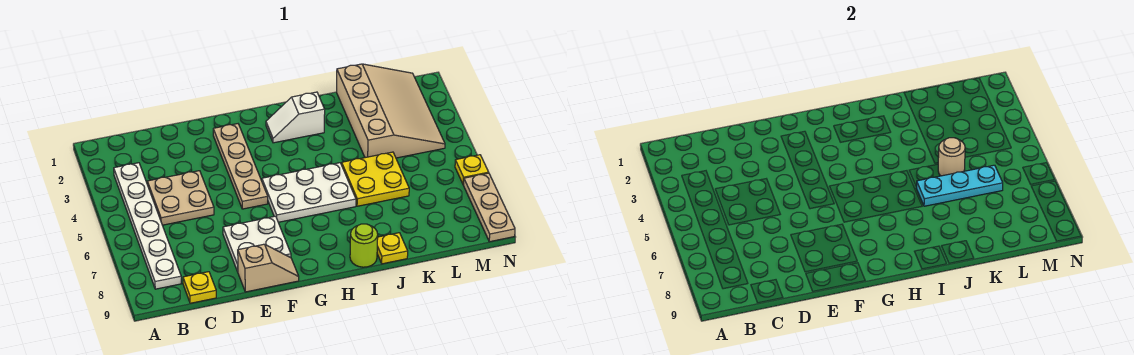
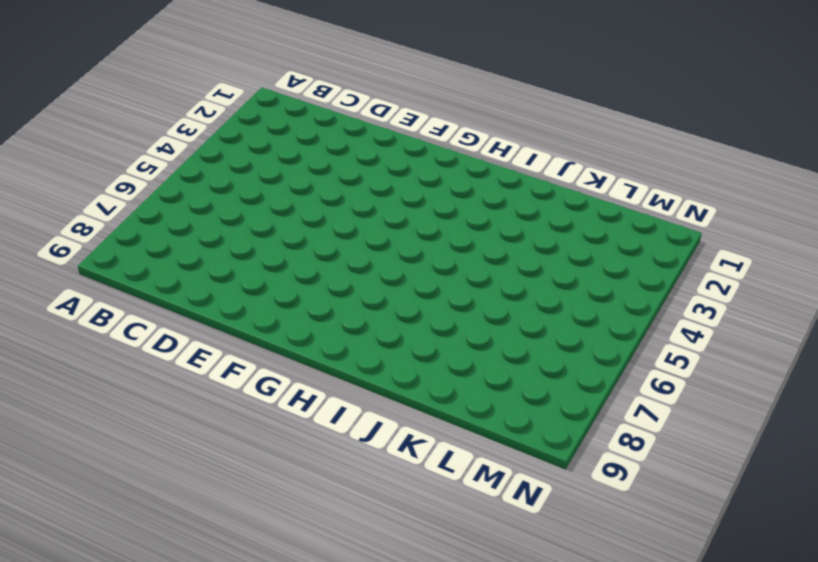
none -> white plate B3:B8 level 1
none -> tan plate C4:D5 level 1
none -> yellow plate C9 level 1

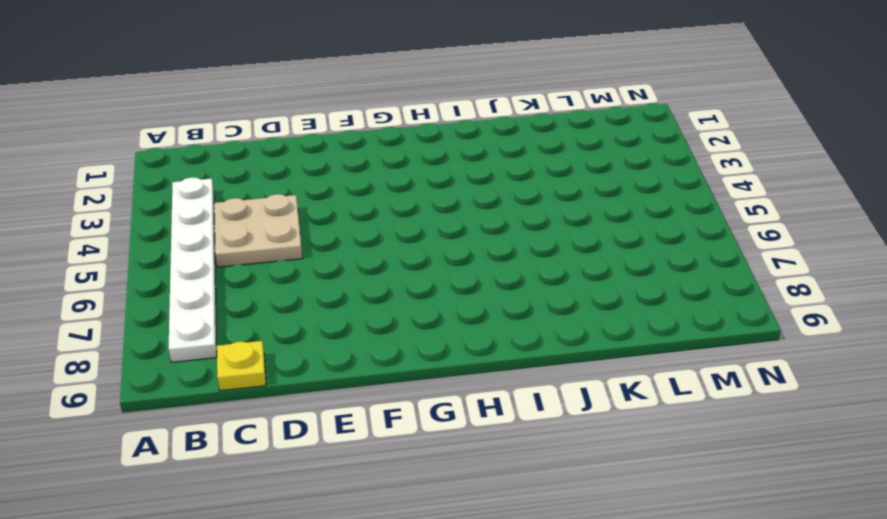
none -> white plate E7:F8 level 1
none -> tan slope E9:F9 level 1 top E
none -> tan plate F2:F5 level 1

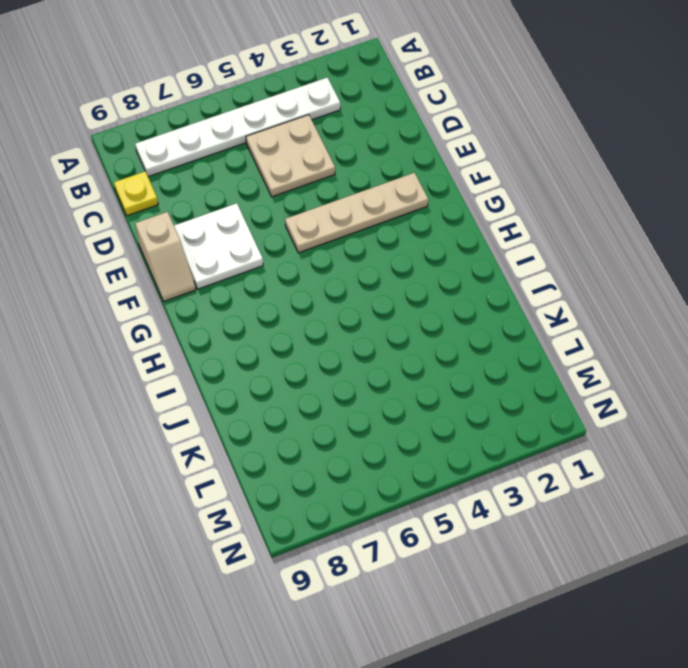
none -> white plate G5:I6 level 1
none -> white slope H2:I2 level 1 top I
none -> lime round brick I9 level 1

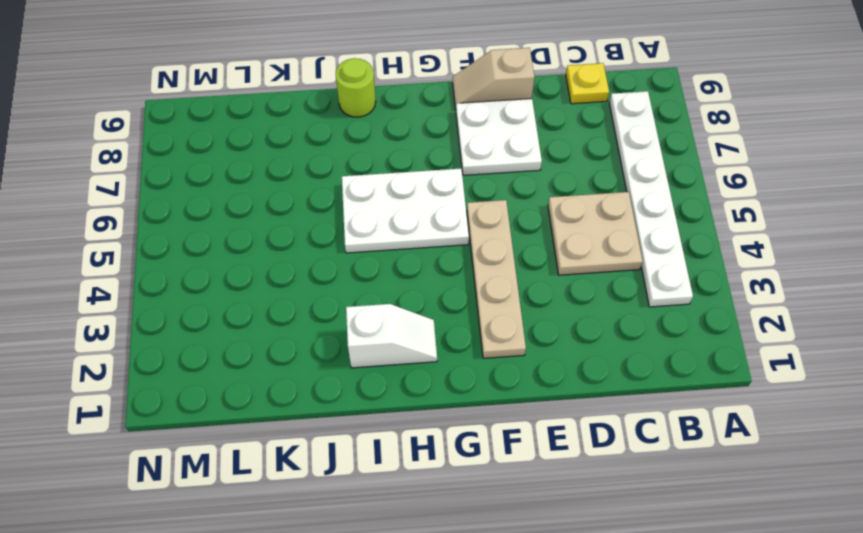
none -> yellow plate J5:K6 level 1
none -> yellow plate J9 level 1
none -> tan slope K1:M4 level 1 top K

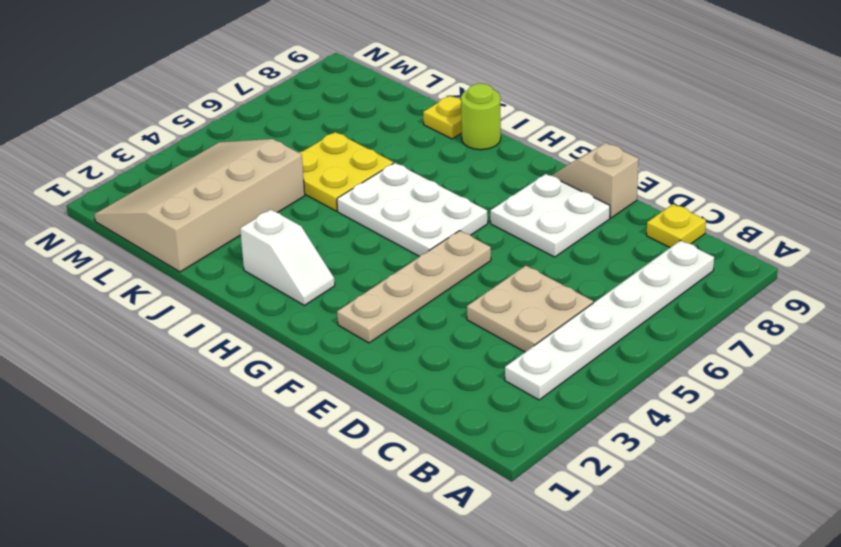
none -> yellow plate N6 level 1
none -> tan plate N7:N9 level 1
none -> cyan plate J6:L6 level 2

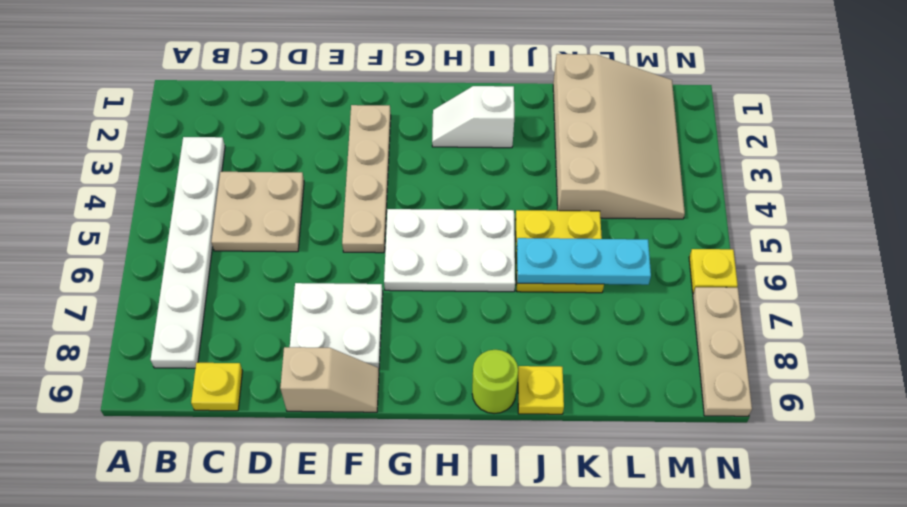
none -> tan round brick K5 level 2

